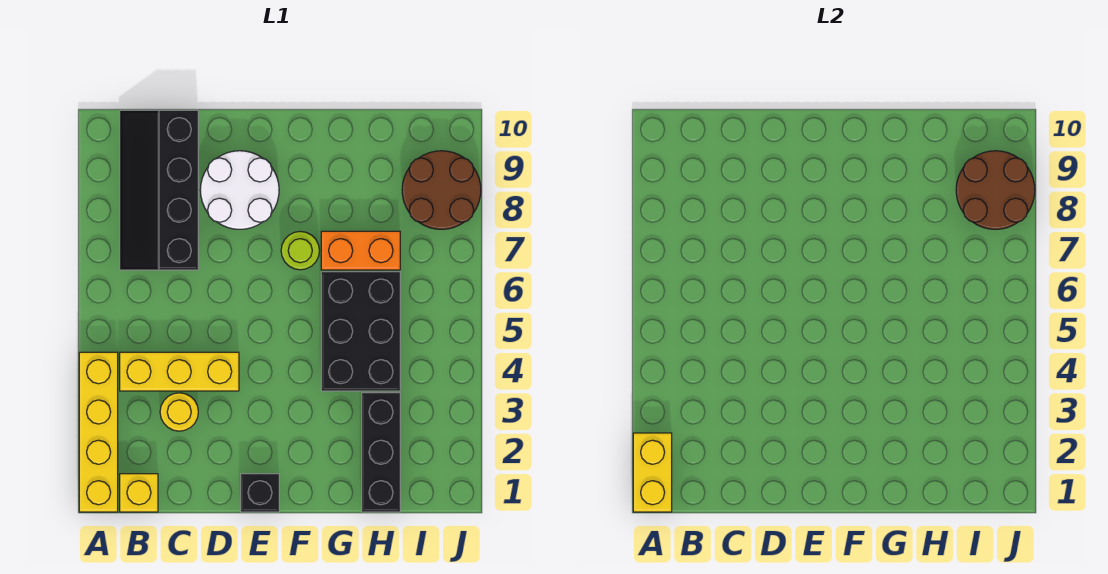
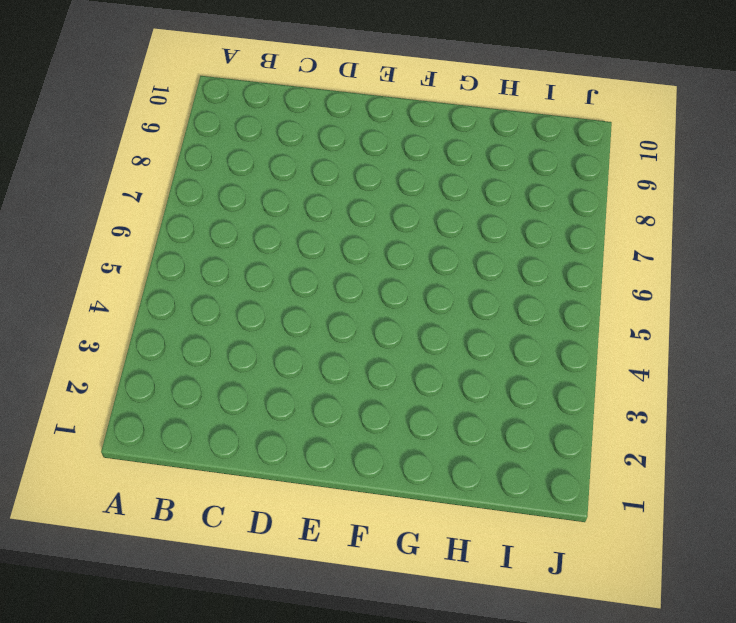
none -> yellow brick A1:A4 level 1
none -> yellow brick B1 level 1
none -> yellow brick B4:D4 level 1

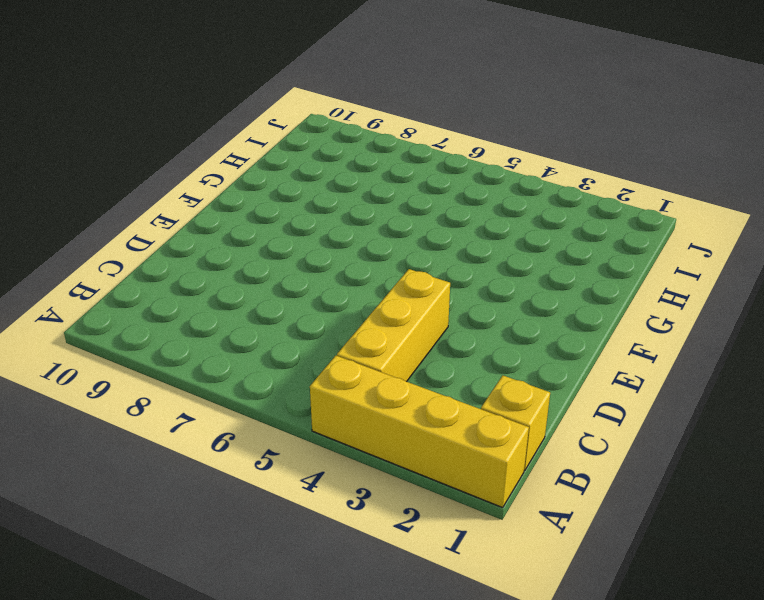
none -> black slope B7:C10 level 1 top C
none -> yellow round brick C3 level 1
none -> white round brick D8:E9 level 1

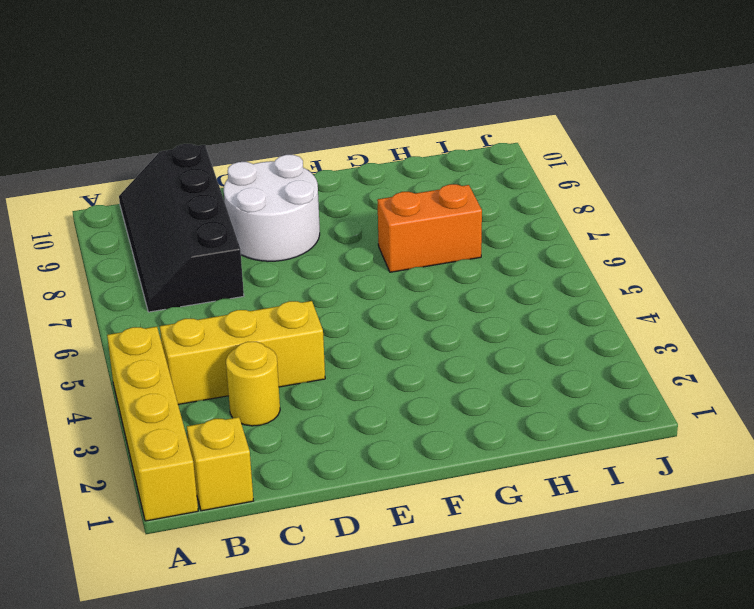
none -> black brick E1 level 1
none -> lime round brick F7 level 1
none -> black brick G4:H6 level 1

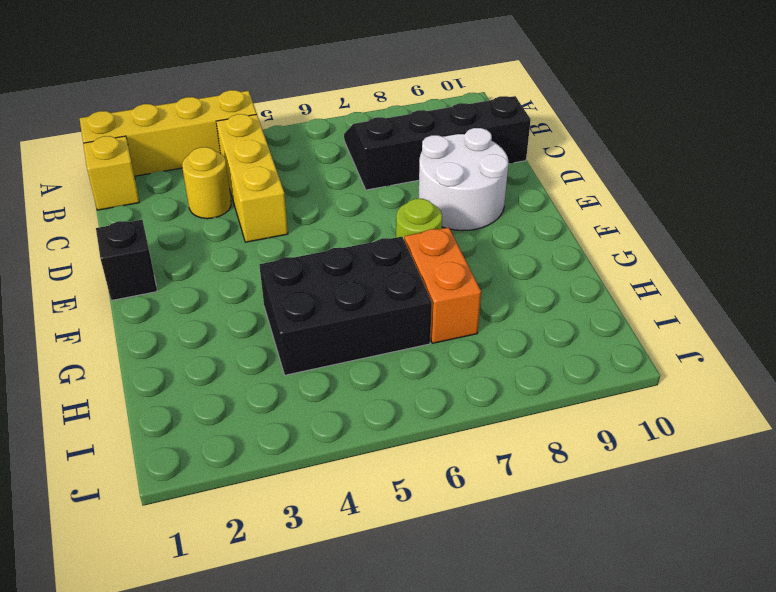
none -> black brick H1:H3 level 1
none -> brown round brick I8:J9 level 1
none -> yellow brick A1:A2 level 2

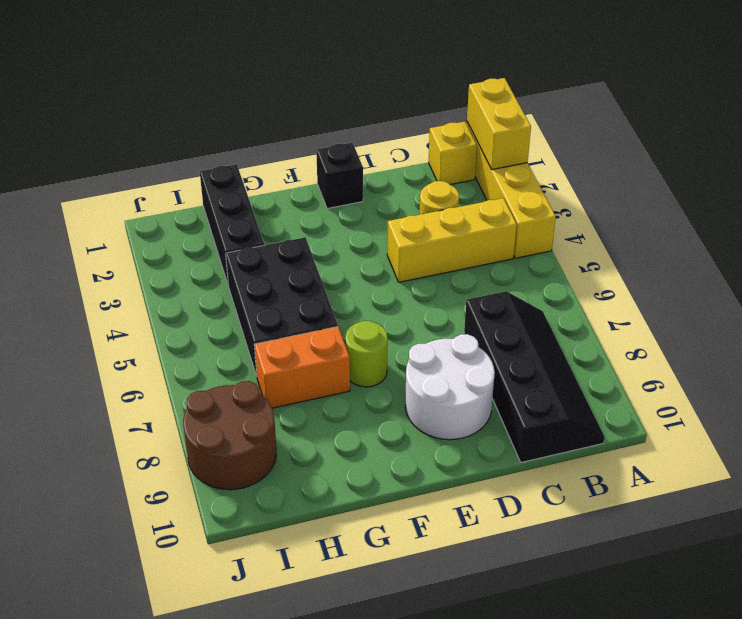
none -> brown round brick I8:J9 level 2

